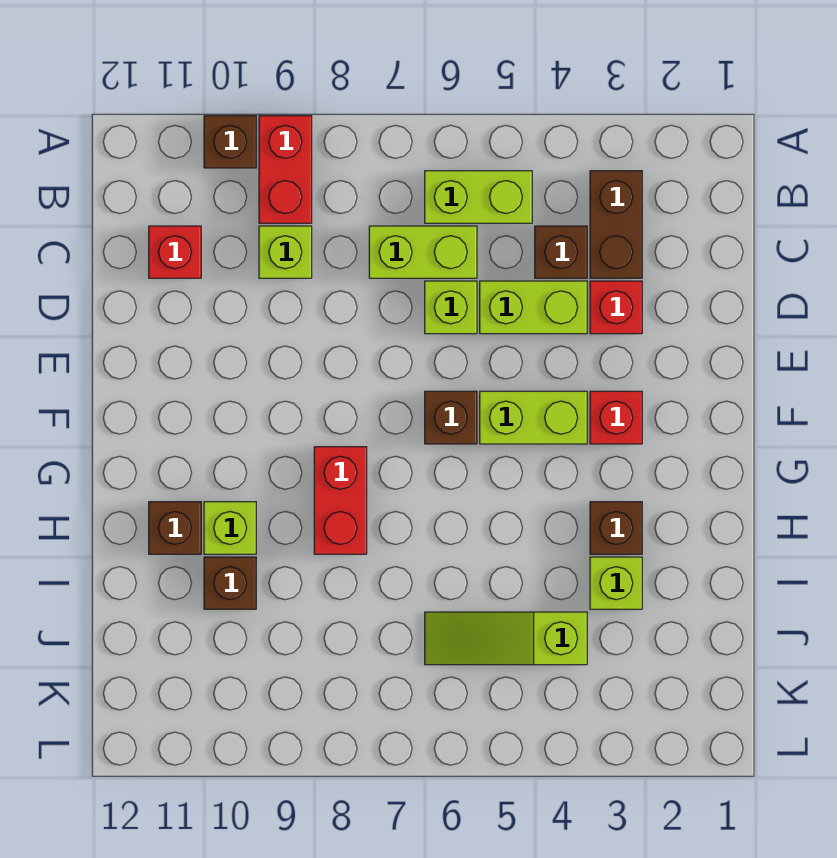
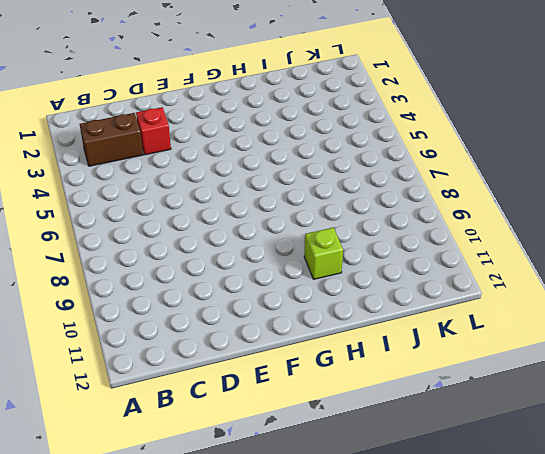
none -> red brick A9:B9 level 1
none -> brown brick A10 level 1
none -> lime brick B5:B6 level 1

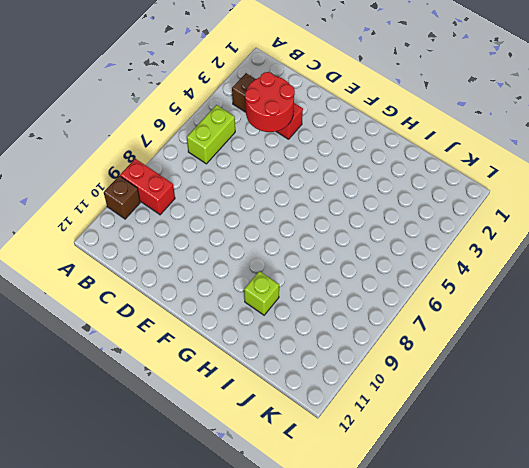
red round brick C3:D4 level 2 -> none
none -> brown brick C4 level 1
none -> lime brick C6:C7 level 1
none -> lime brick C9 level 1

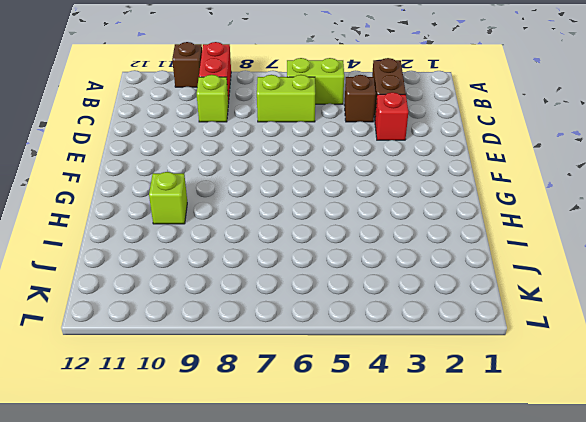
none -> red brick C11 level 1
none -> lime brick D4:D5 level 1
none -> lime brick D6 level 1

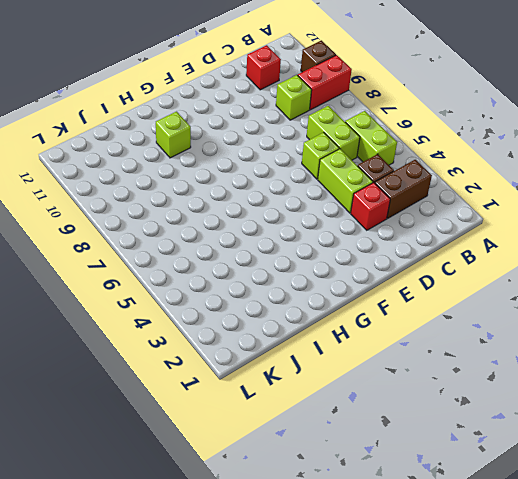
none -> red brick F3 level 1
none -> lime brick F4:F5 level 1
none -> brown brick F6 level 1

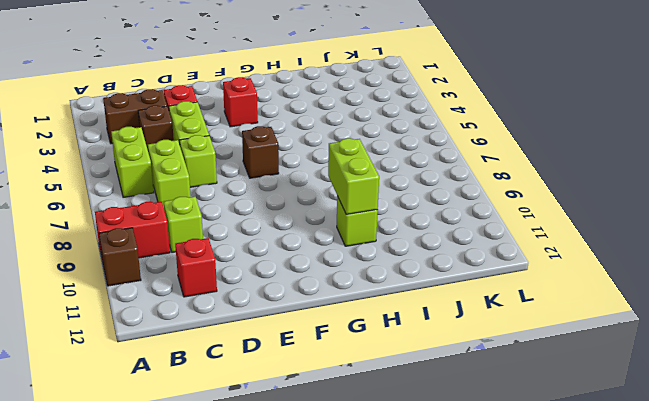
lime brick H9:H10 level 2 -> lime brick F4:F5 level 1
none -> red brick G8:H8 level 1
none -> brown brick H3 level 1
none -> brown brick H11 level 1

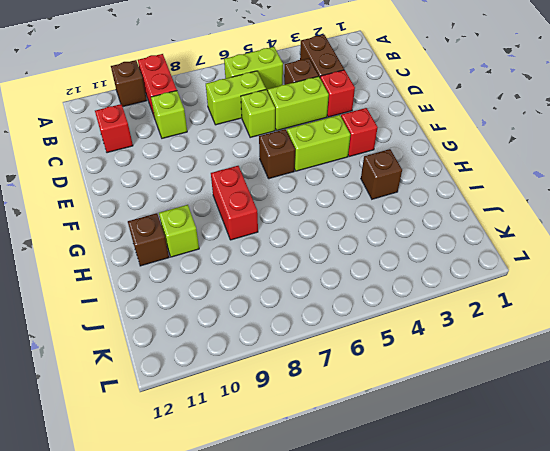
none -> lime brick I3 level 1
none -> brown brick I10 level 1
none -> lime slope J4:J6 level 1 top 4

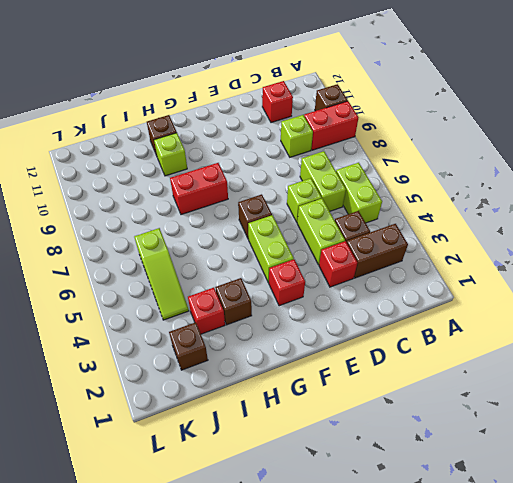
red brick I3 level 1 -> lime brick I3 level 1
brown brick J2 level 1 -> brown brick I10 level 1
lime slope J4:J6 level 1 top 6 -> lime slope J4:J6 level 1 top 4

